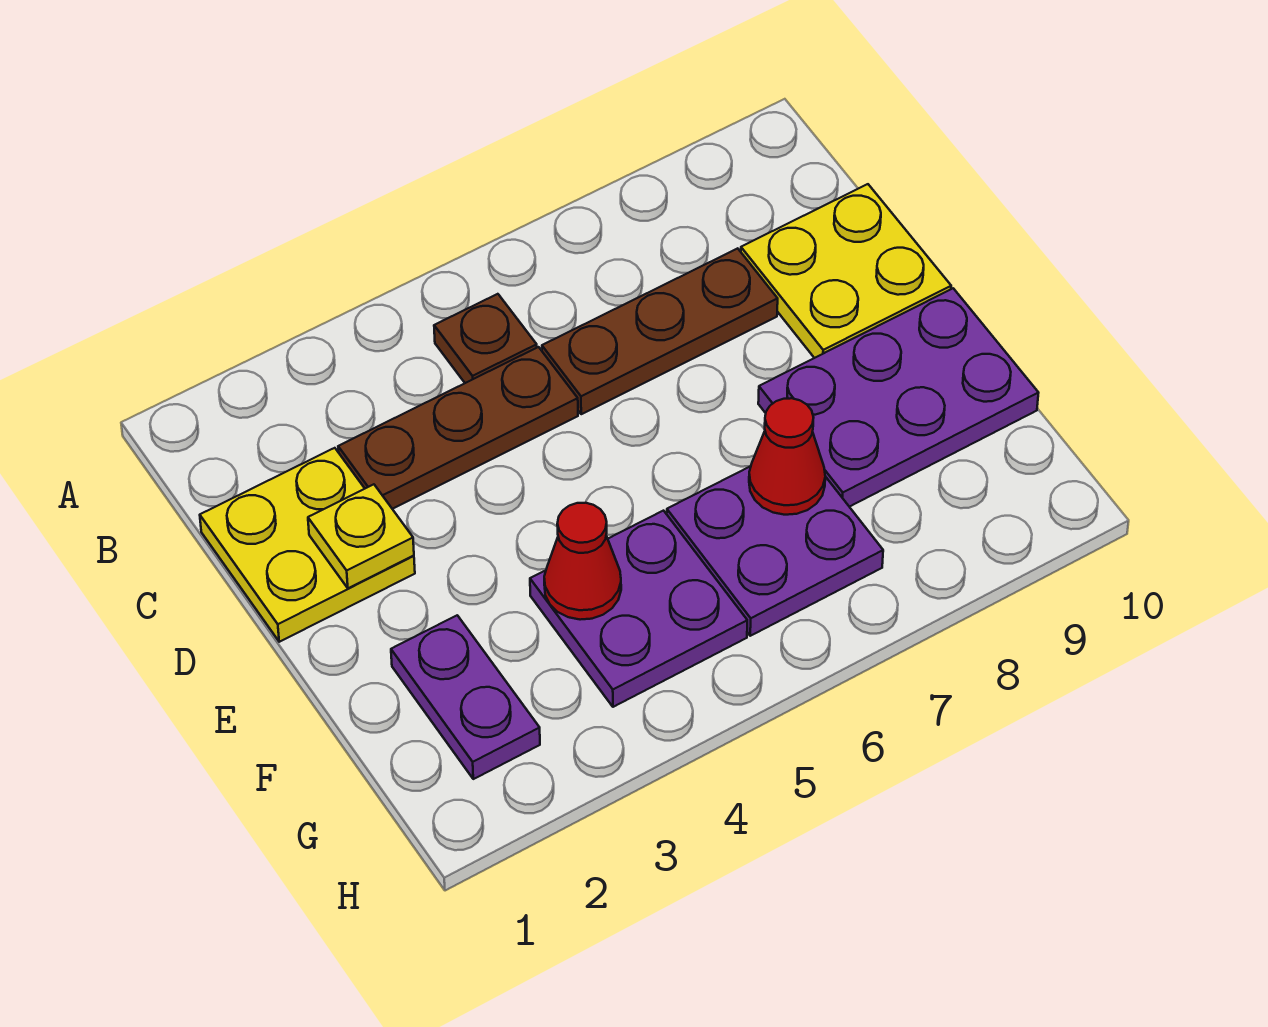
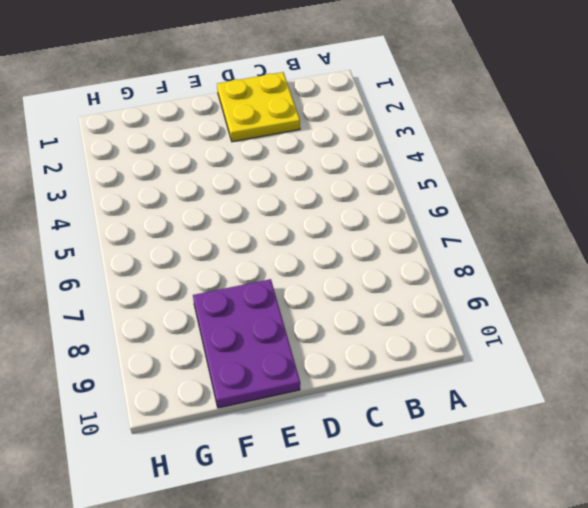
none -> brown plate B5 level 1
none -> brown plate C3:C5 level 1
none -> brown plate C6:C8 level 1

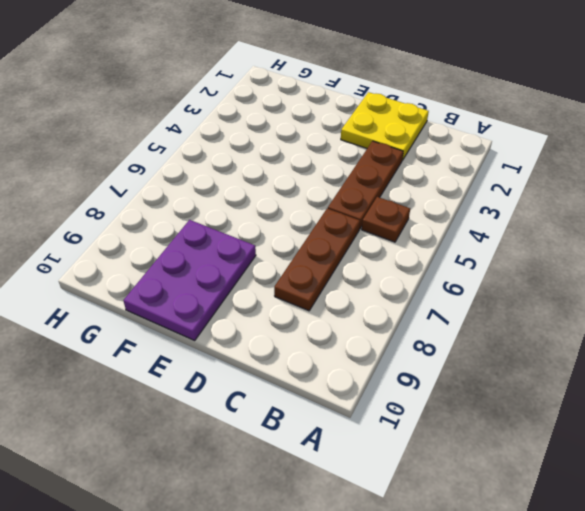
none -> yellow plate C9:D10 level 1
none -> purple plate F2:G2 level 1
none -> purple plate F4:G5 level 1

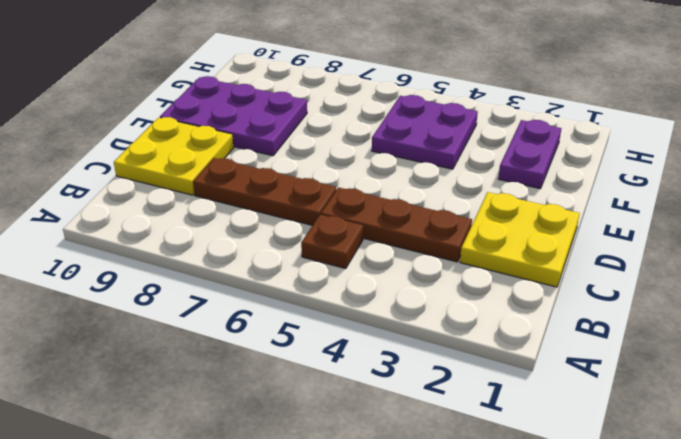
none -> purple plate F6:G7 level 1
none -> yellow plate D2 level 2
none -> red cone F4 level 2

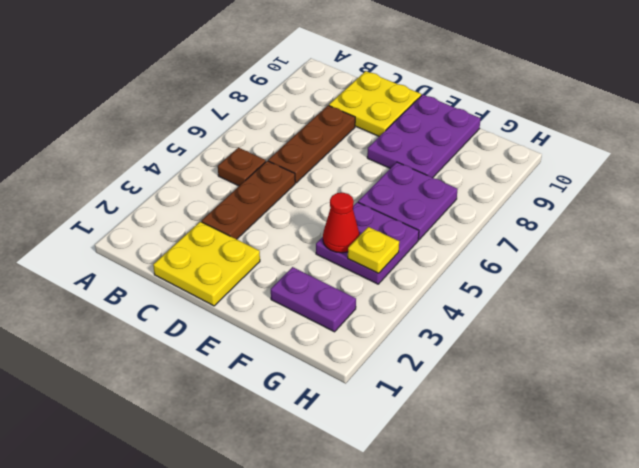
yellow plate G4 level 2 -> yellow plate D2 level 2
none -> red cone F7 level 2

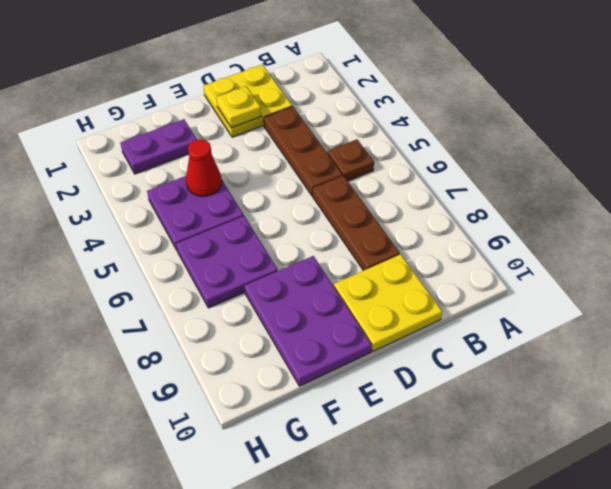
none -> red cone F7 level 2

